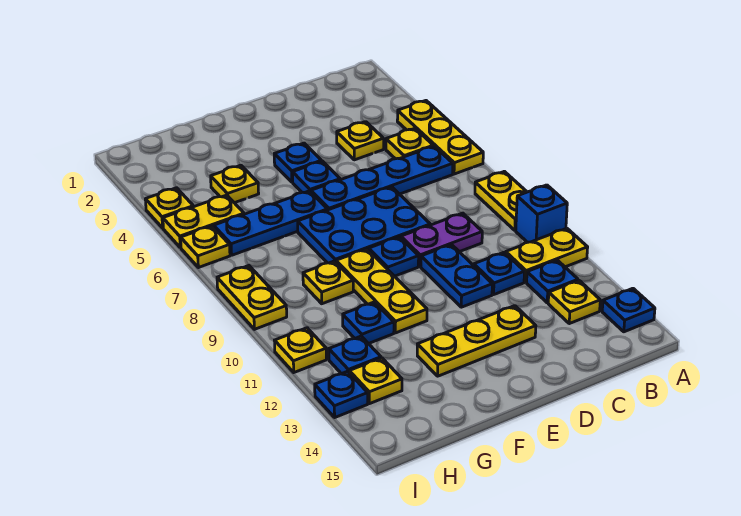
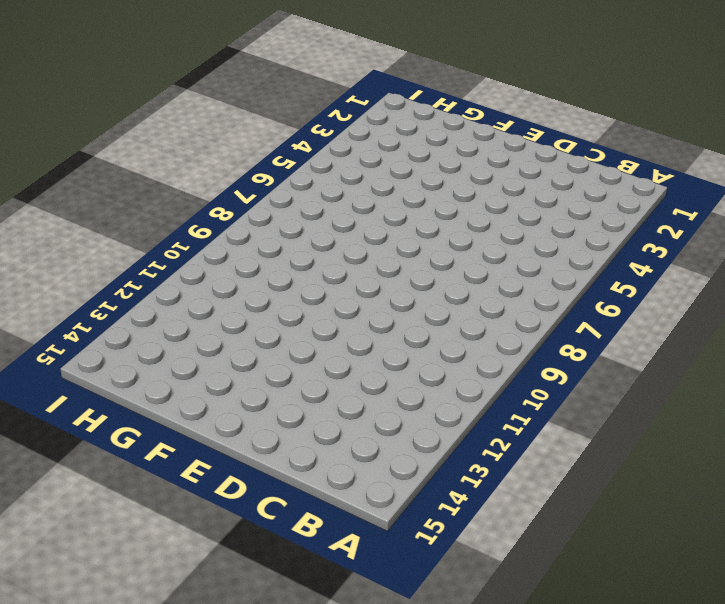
none -> yellow plate A4:A6 level 1
none -> yellow plate A8:A9 level 1
none -> blue brick A10 level 1
none -> yellow plate A11:B11 level 1

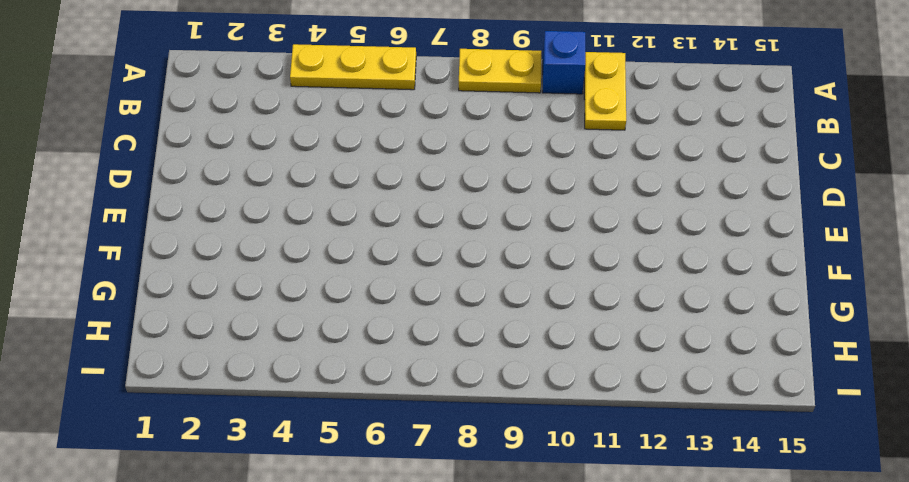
none -> blue plate A14 level 1
none -> yellow plate B5 level 1
none -> blue plate B6:E6 level 1
none -> blue plate B12 level 1

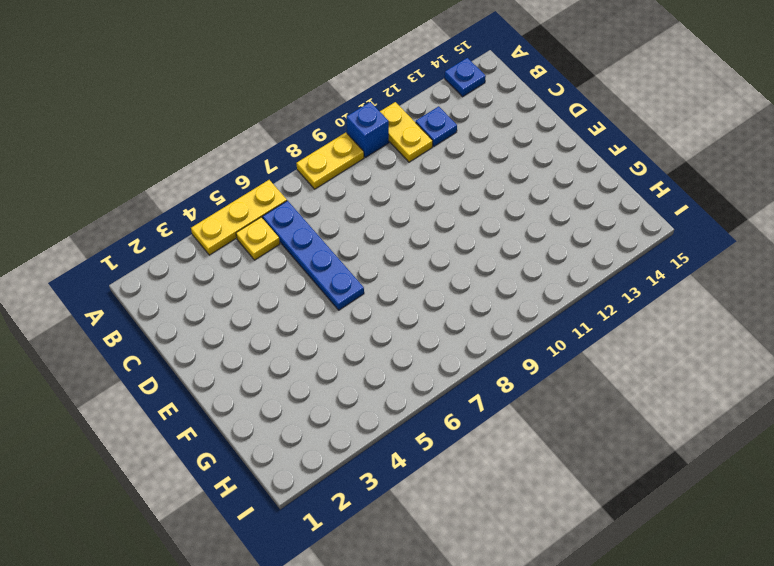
none -> yellow plate B13 level 1
none -> yellow plate C4 level 1
none -> purple plate C9:D9 level 1
none -> blue plate C11 level 1

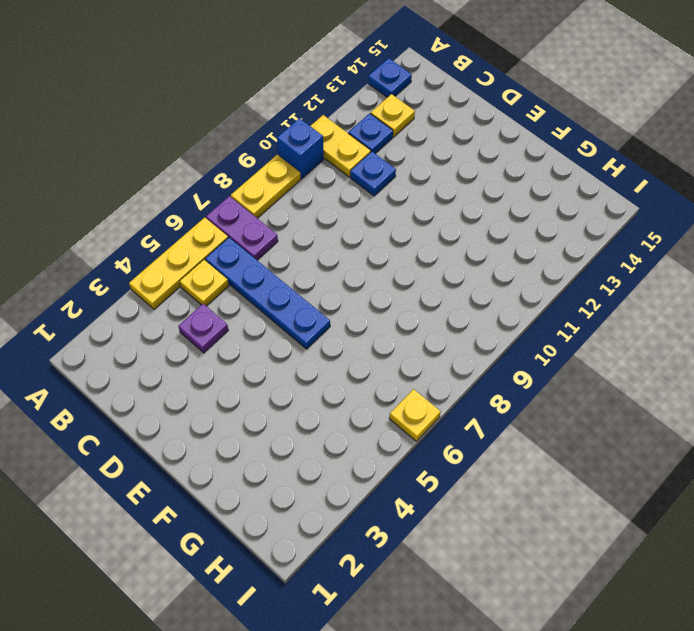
purple plate A7:B7 level 1 -> purple plate C9:D9 level 1
purple plate C4 level 1 -> yellow plate C4 level 1
none -> blue plate D7:F8 level 1
none -> blue plate D10:D11 level 1
none -> yellow plate D13:F13 level 1
none -> blue plate E4 level 1

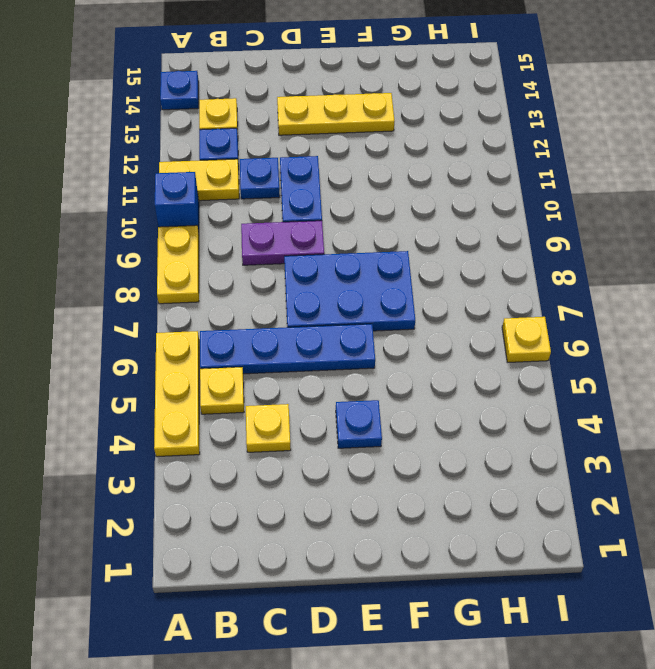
none -> blue plate E5 level 1
none -> blue plate E9 level 1
none -> blue plate F6:H6 level 1
none -> yellow plate F9:F11 level 1

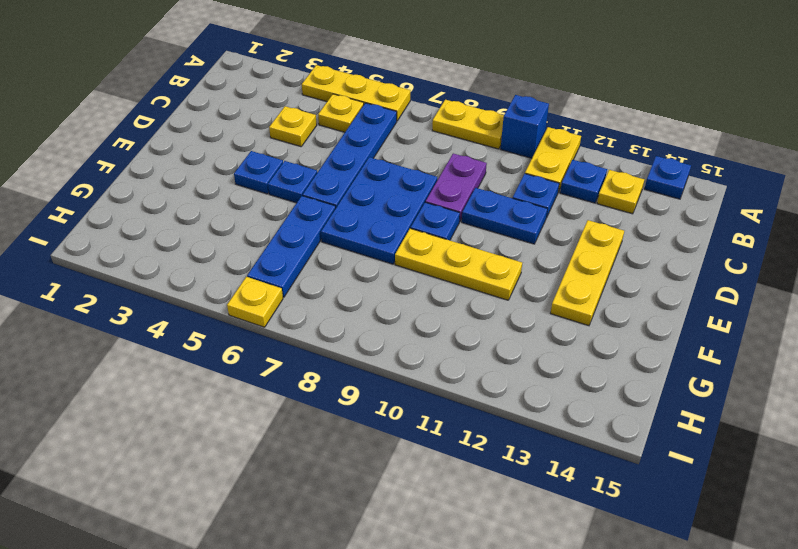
none -> yellow plate G4 level 1
none -> yellow plate G9 level 1
none -> blue plate G11 level 1
none -> yellow plate H5:I5 level 1

